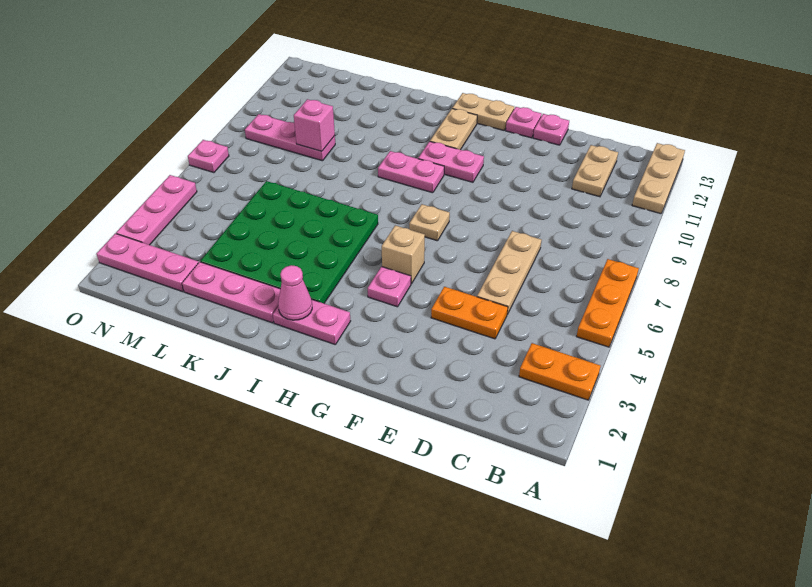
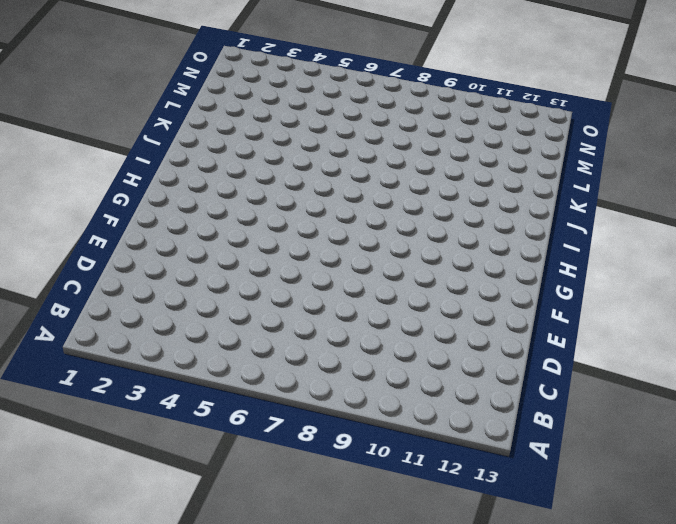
none -> orange plate A3:B3 level 1
none -> orange plate A5:A7 level 1
none -> tan plate A11:A13 level 1

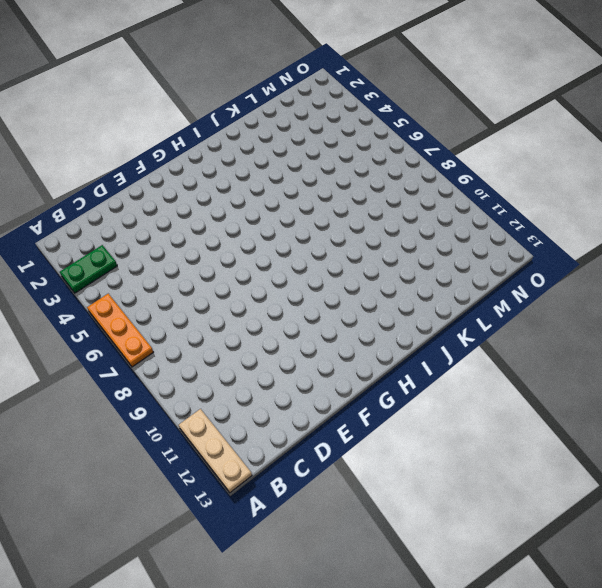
green plate A3:B3 level 1 -> orange plate A3:B3 level 1
none -> tan plate C11:C12 level 1
none -> orange plate D4:E4 level 1
none -> tan plate D5:D7 level 1

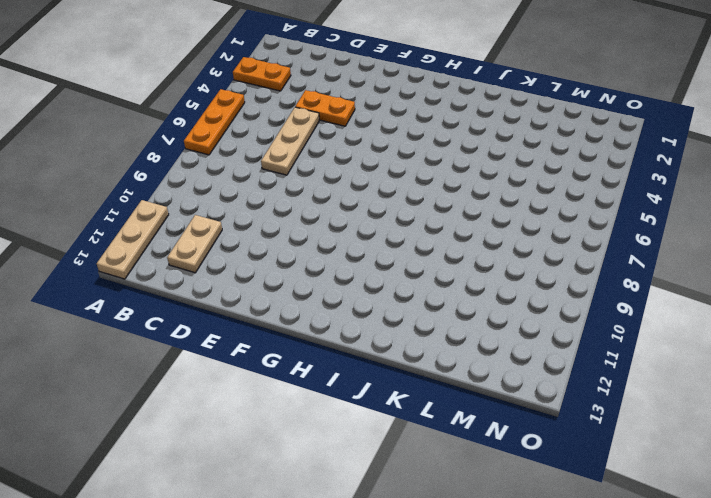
none -> pink plate E13 level 1
none -> pink plate F13 level 1
none -> pink plate G4 level 1

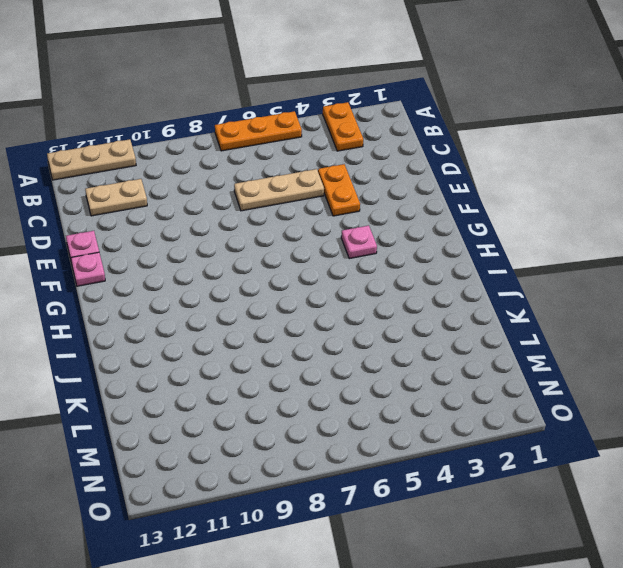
none -> tan brick G5 level 1
none -> tan plate G7 level 1
none -> pink plate G10:H10 level 1

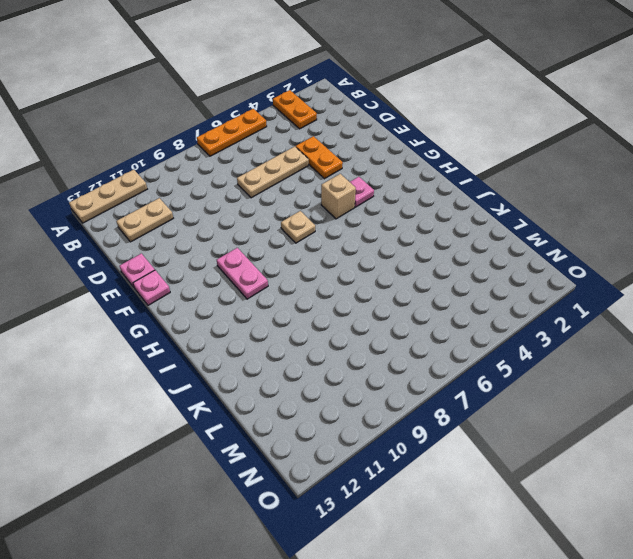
none -> tan plate G13:H13 level 1
none -> pink plate H2:I2 level 1
none -> pink plate H9:I9 level 1

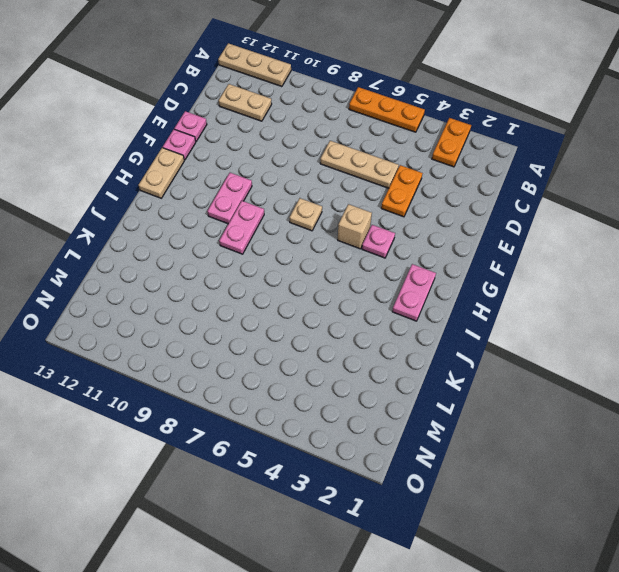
none -> tan plate H11:H12 level 1
none -> green plate I3:L6 level 1
none -> pink plate J2:L2 level 1

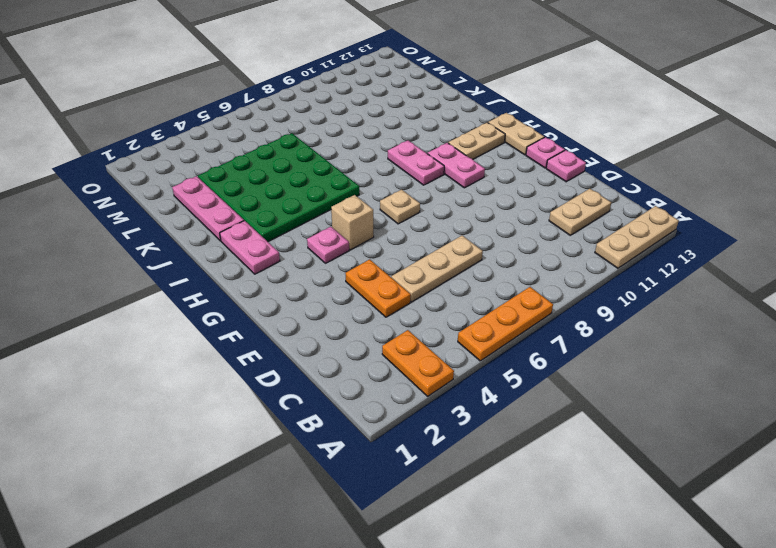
none -> pink plate L9:N9 level 1
none -> pink plate M2:O2 level 1
none -> pink plate O3:O5 level 1

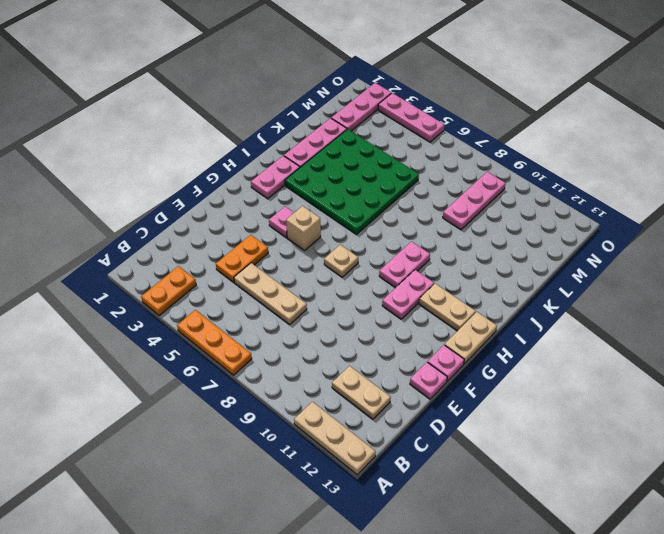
none -> pink plate O7 level 1
none -> pink cone I2 level 2
none -> pink brick L9 level 2

